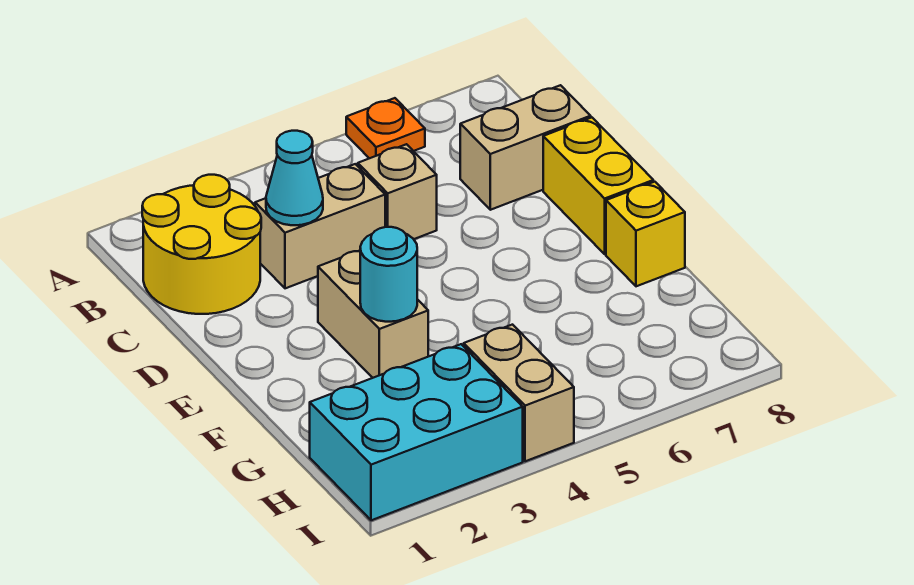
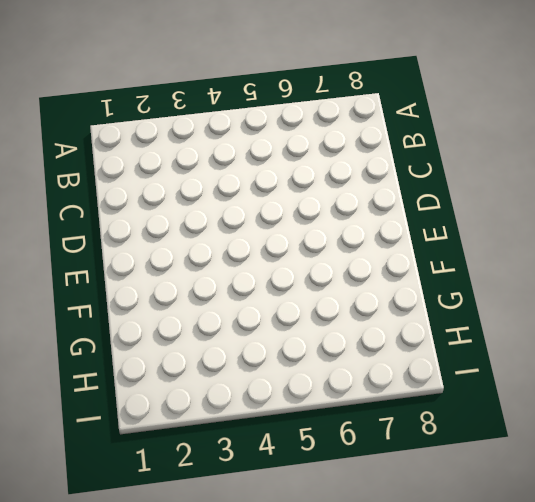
none -> orange plate A6 level 1
none -> yellow round brick B1:C2 level 1
none -> tan brick C3:C4 level 1

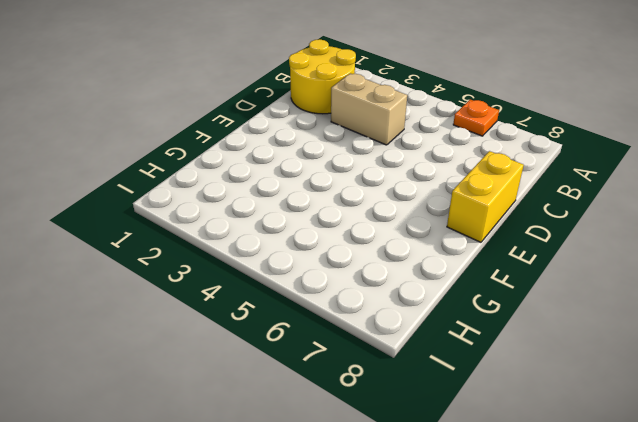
none -> tan brick C5 level 1
none -> tan brick C7:C8 level 1
none -> tan brick E3:F3 level 1

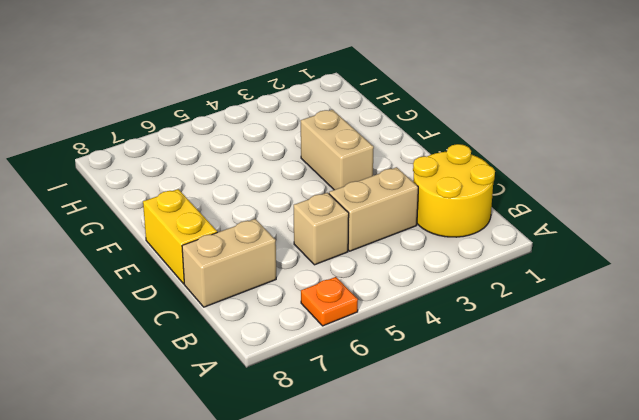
none -> yellow brick F8 level 1
none -> cyan brick H1:I3 level 1
none -> tan brick H4:I4 level 1

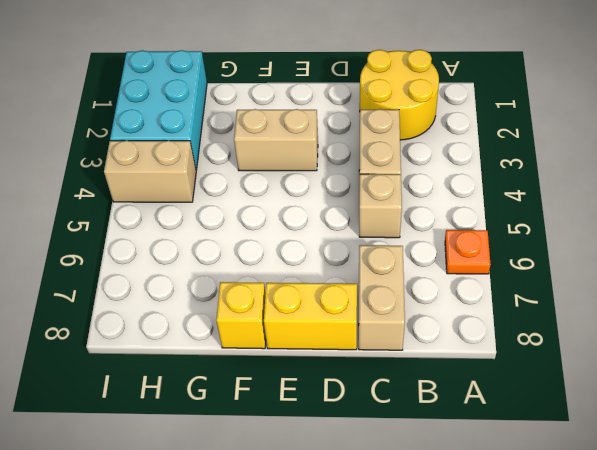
none -> cyan cone C3 level 2
none -> cyan round brick F3 level 2

